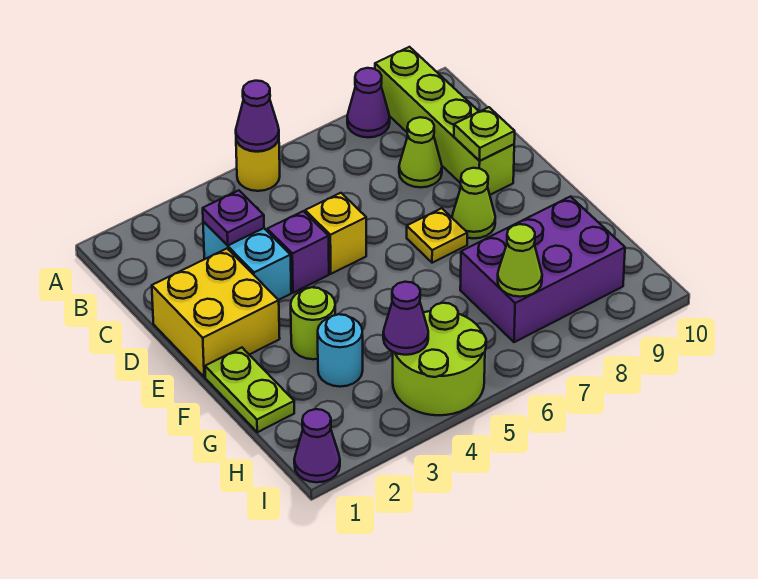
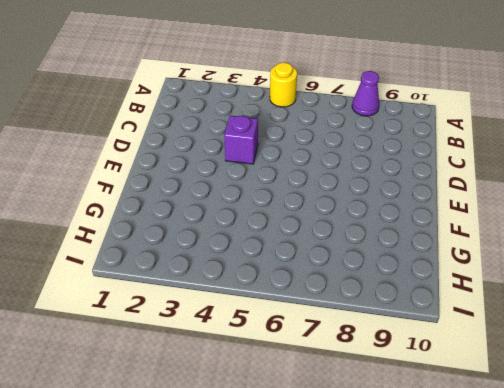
none -> lime brick A9:D9 level 1
none -> cyan brick C3:D3 level 1
none -> lime cone C8 level 1

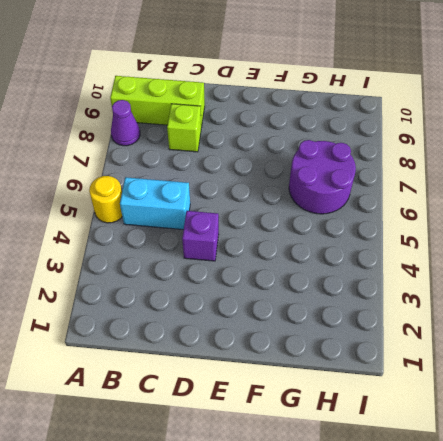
lime brick A9:C9 level 1 -> lime brick A9:D9 level 1
cyan brick B5:C5 level 1 -> cyan brick C3:D3 level 1
lime brick C8 level 1 -> lime cone C8 level 1
purple round brick G6:H7 level 1 -> purple brick G7:H9 level 1
none -> yellow brick D1:E2 level 1
none -> yellow brick D5 level 1
none -> yellow plate E7 level 1

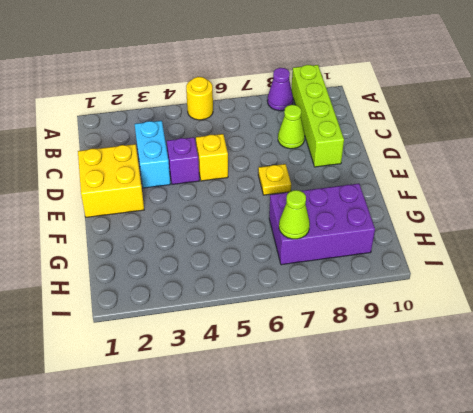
none -> lime cone E8 level 1
none -> lime plate F1:G1 level 1
none -> lime round brick F3 level 1

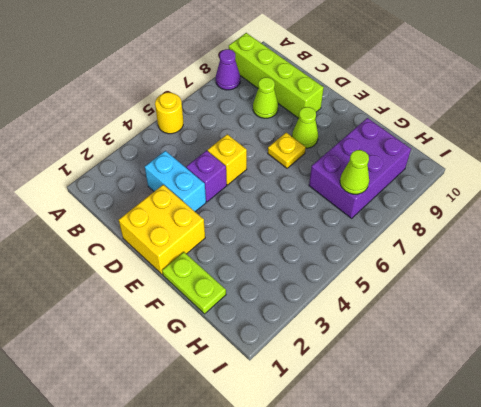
none -> lime round brick F3 level 1
none -> cyan round brick G3 level 1
none -> lime round brick H4:I5 level 1

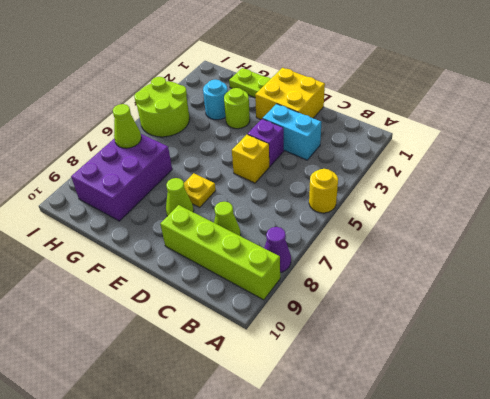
none -> purple cone I1 level 1
none -> purple cone A5 level 2
none -> purple plate C3 level 2

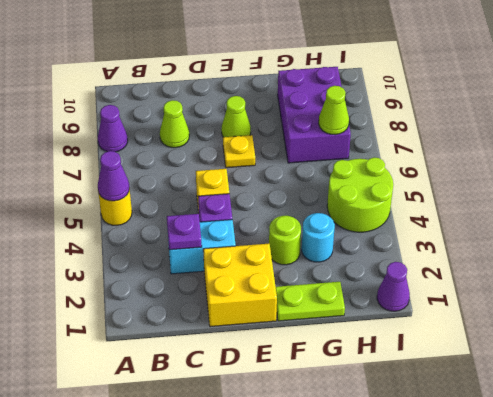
none -> lime brick A9:D9 level 1
none -> lime plate D9 level 2
none -> purple cone H4 level 2

